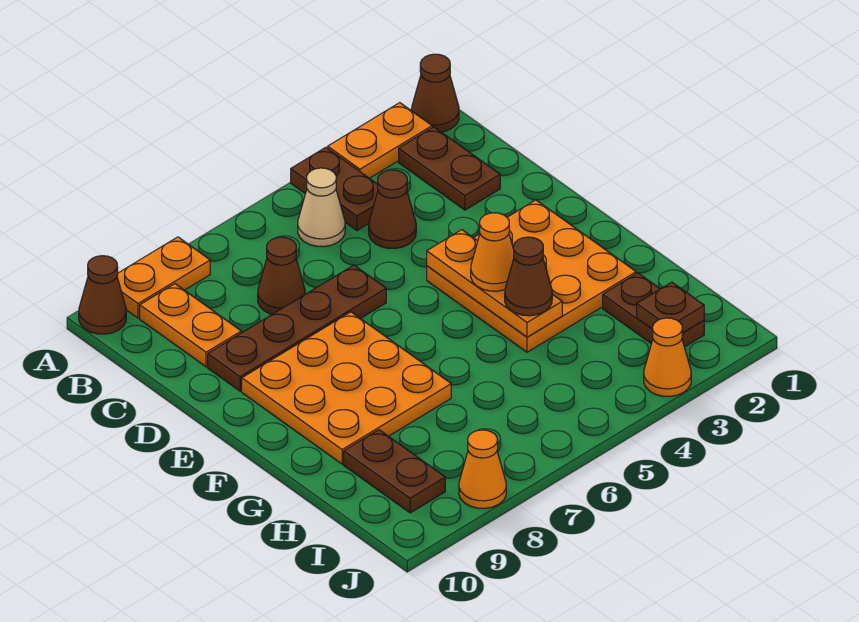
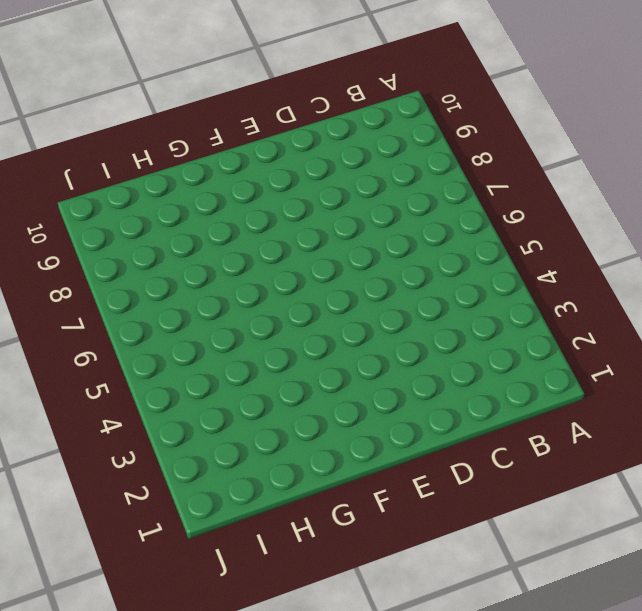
none -> brown cone A1 level 1
none -> orange plate A2:A3 level 1
none -> brown plate A4:B4 level 1

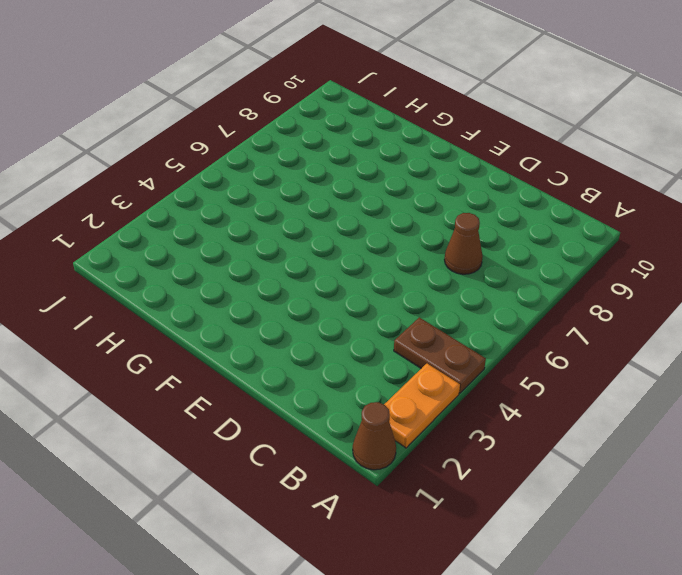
none -> orange plate A8:A9 level 1
none -> brown cone A10 level 1
none -> brown plate B2:C2 level 1

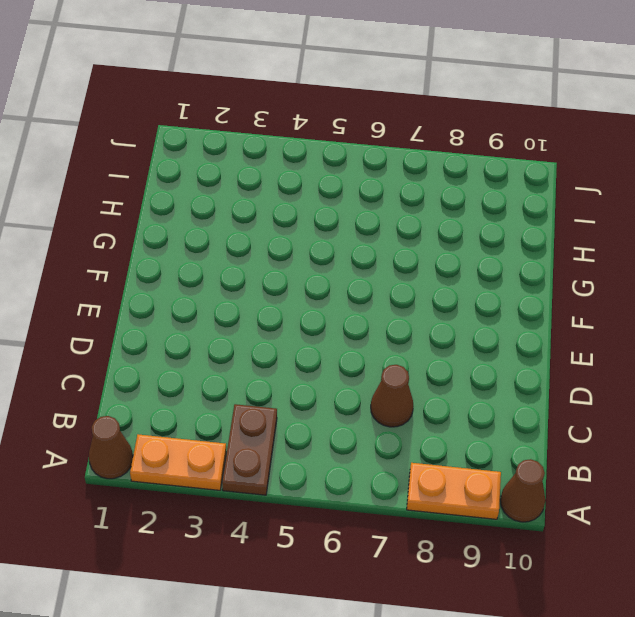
none -> brown plate B2:C2 level 1
none -> tan cone B5 level 1
none -> orange plate B9:C9 level 1

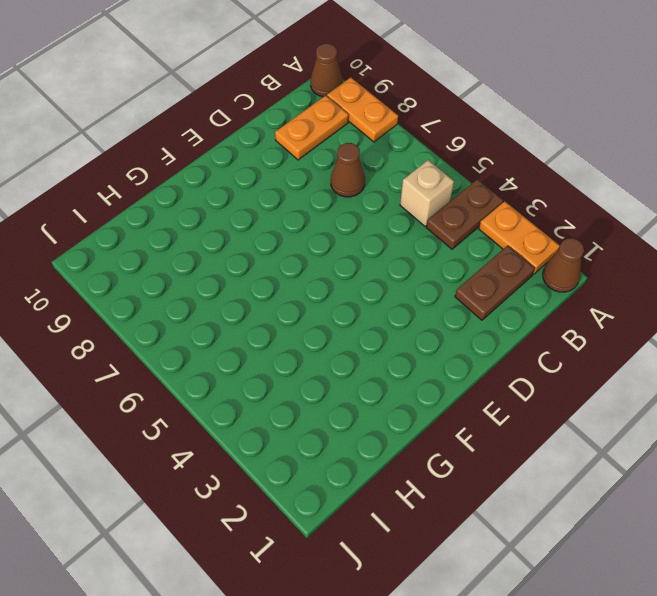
tan brick B5 level 1 -> tan cone B5 level 1
none -> brown cone C4 level 1
none -> brown plate D6:D9 level 1
none -> orange plate E2:G4 level 1

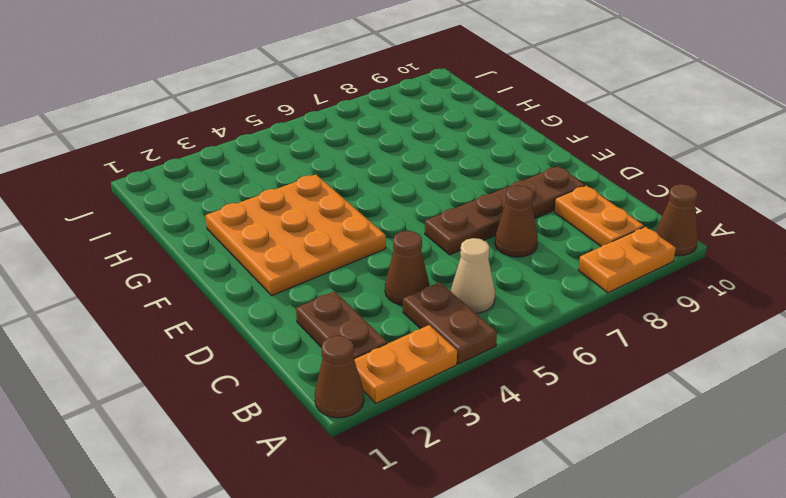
none -> orange plate E7:G9 level 1
none -> brown plate H2:I2 level 1
none -> brown plate H9:I9 level 1

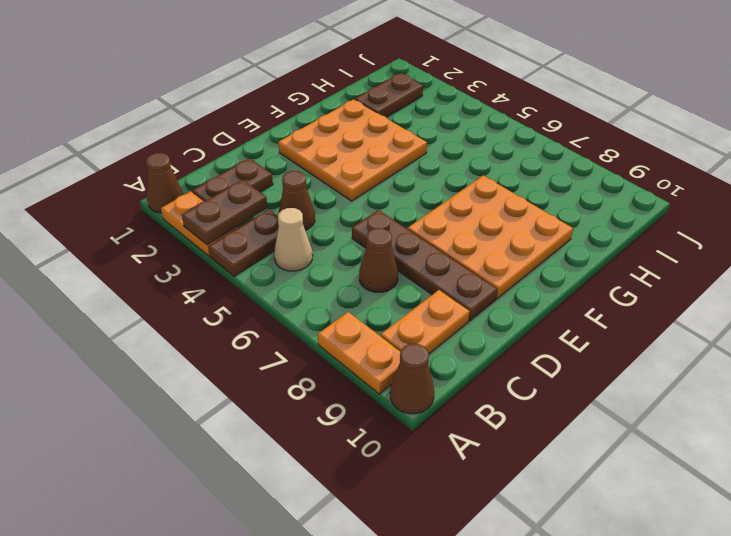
brown plate A3:B3 level 2 -> brown plate H9:I9 level 1
none -> orange cone J3 level 1
none -> orange cone J8 level 1
none -> orange plate E4:G4 level 2

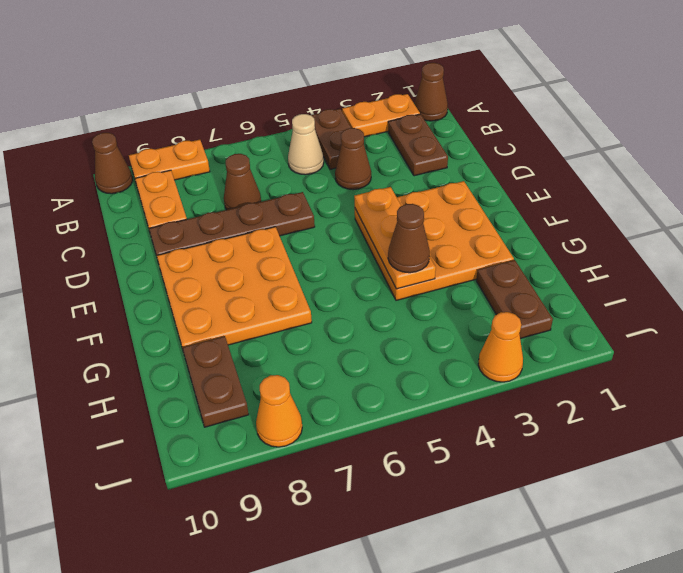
none -> brown plate I2 level 2
none -> orange cone F4 level 3

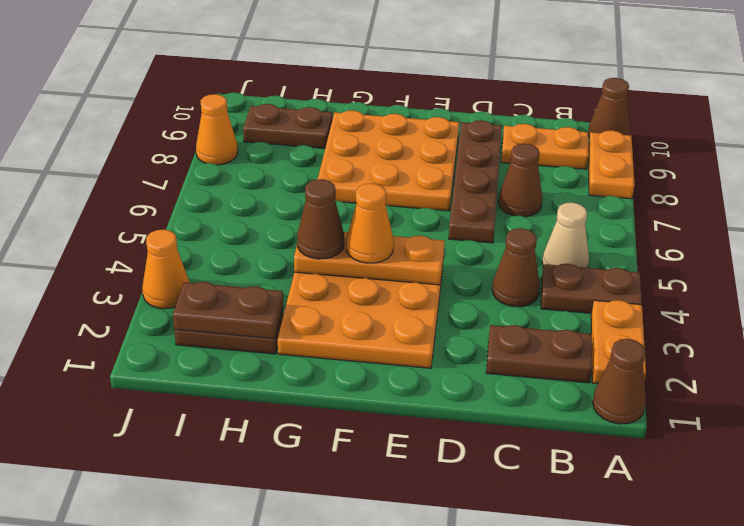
brown plate H2:I2 level 2 -> brown plate I2 level 2

